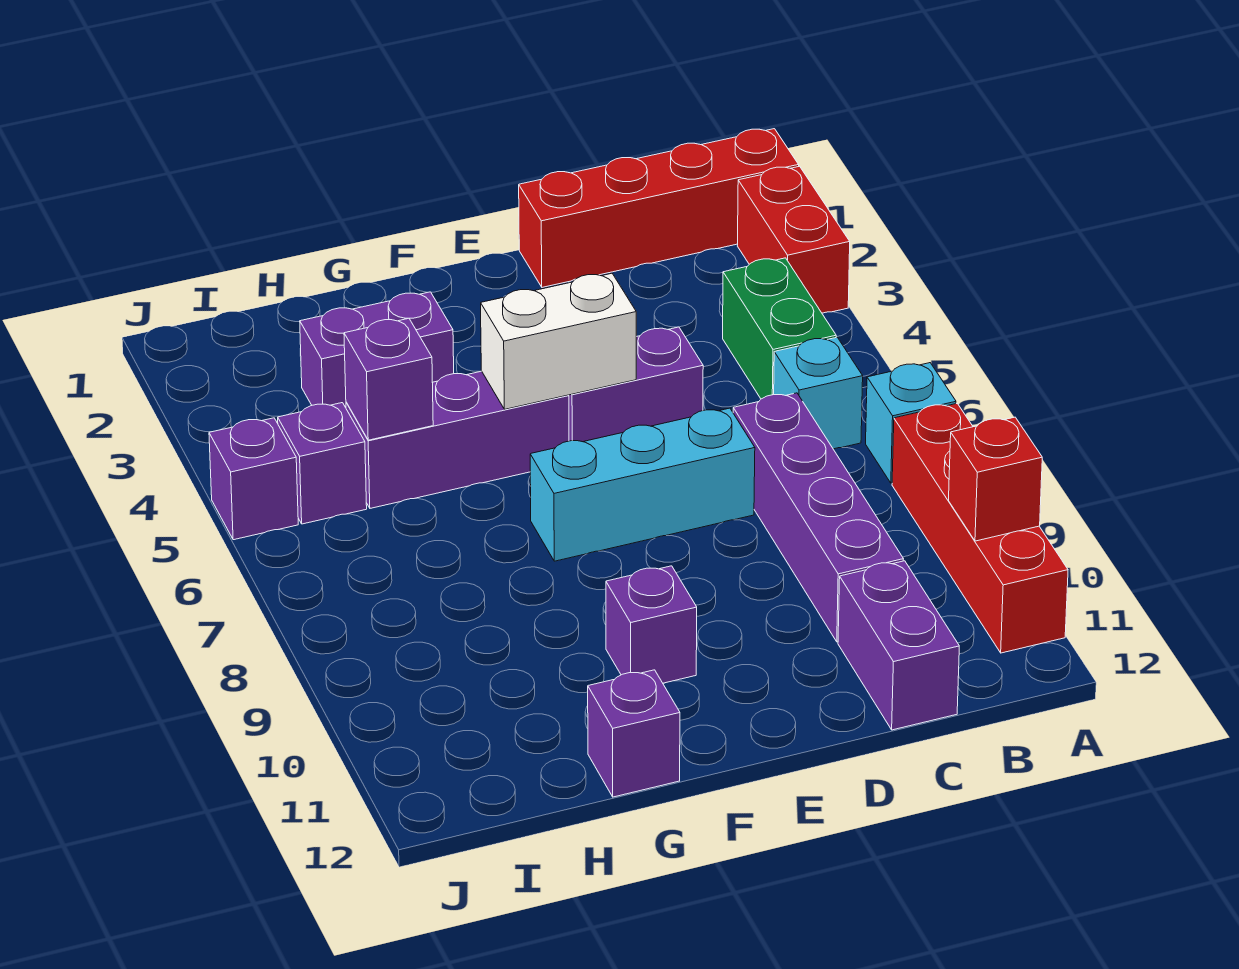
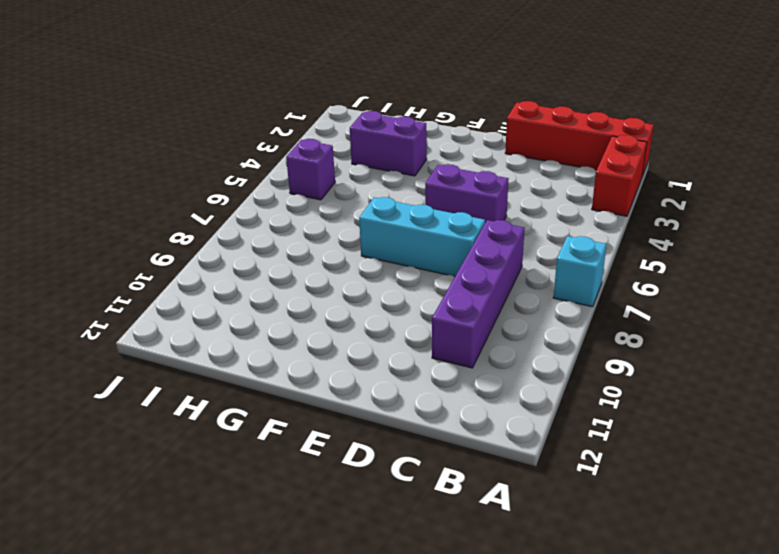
none -> red brick A8:A11 level 1
none -> green brick B4:B5 level 1
none -> cyan brick B6 level 1

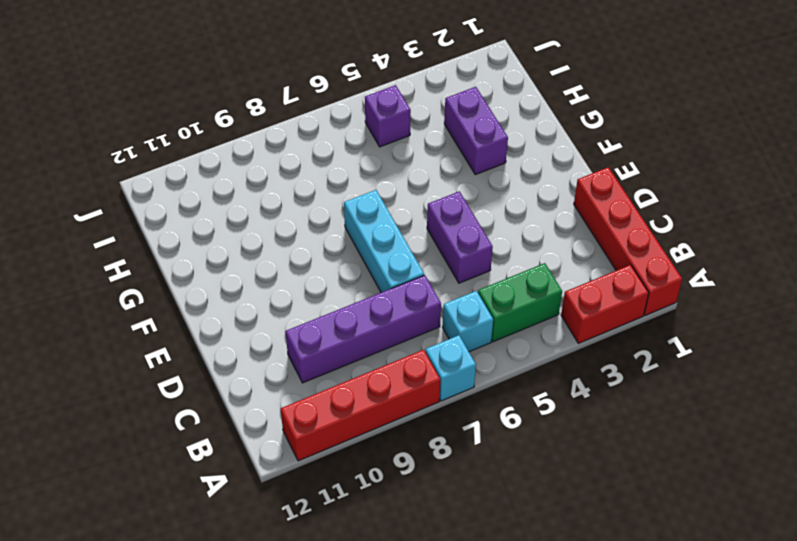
none -> purple brick C11:C12 level 1
none -> purple brick F5:H5 level 1
none -> purple brick F10 level 1

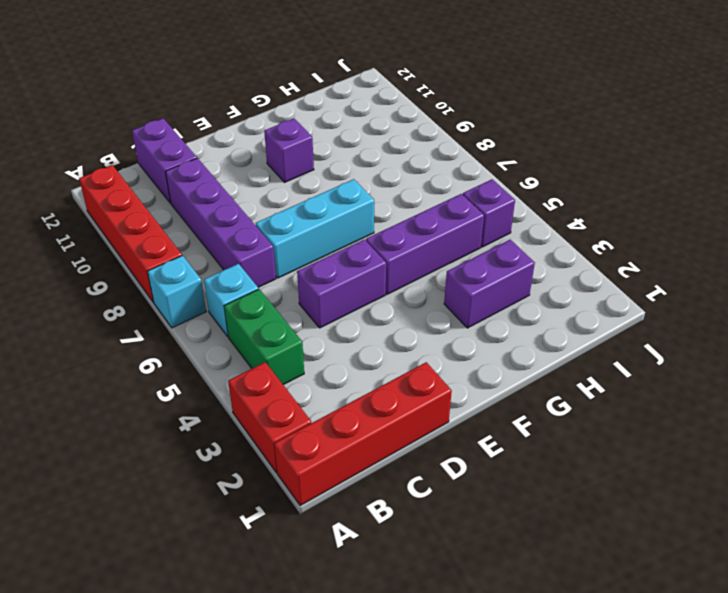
none -> purple brick G12 level 1
none -> purple brick J5 level 1
none -> red brick A10 level 2

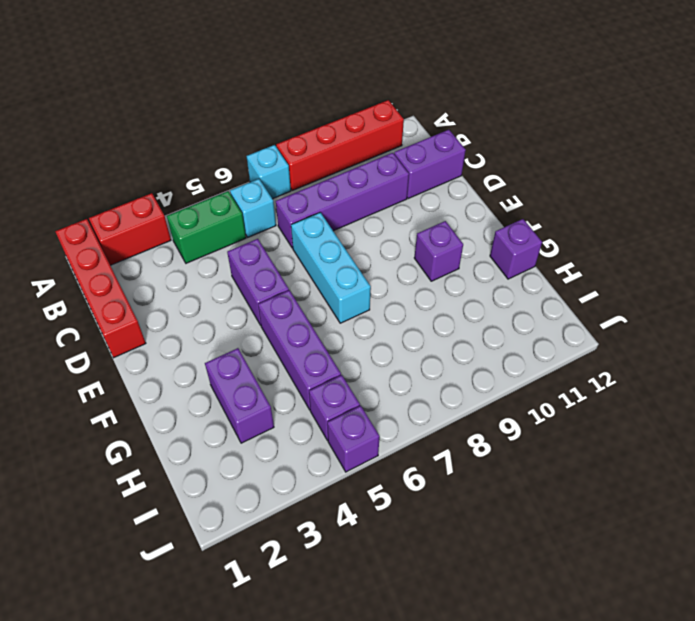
none -> red brick A10 level 2
none -> white brick E5:F5 level 2
none -> purple brick H5 level 2

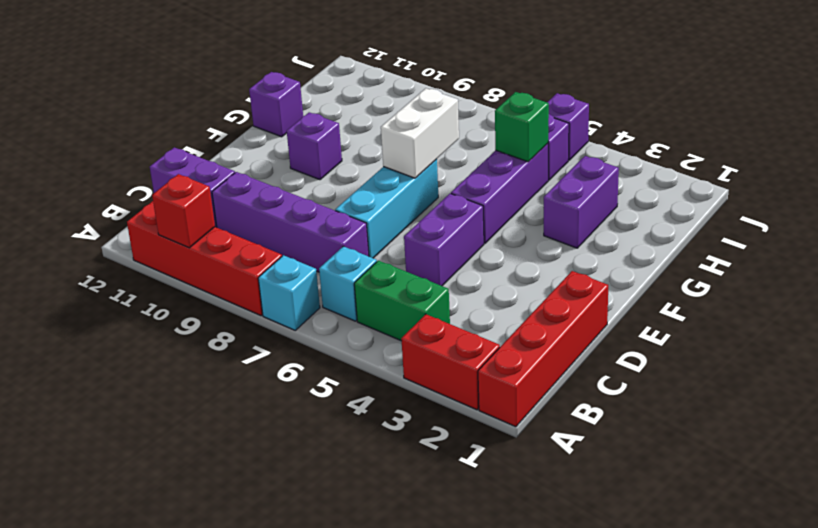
white brick F7:G7 level 2 -> white brick E5:F5 level 2
green brick H5 level 2 -> purple brick H5 level 2

